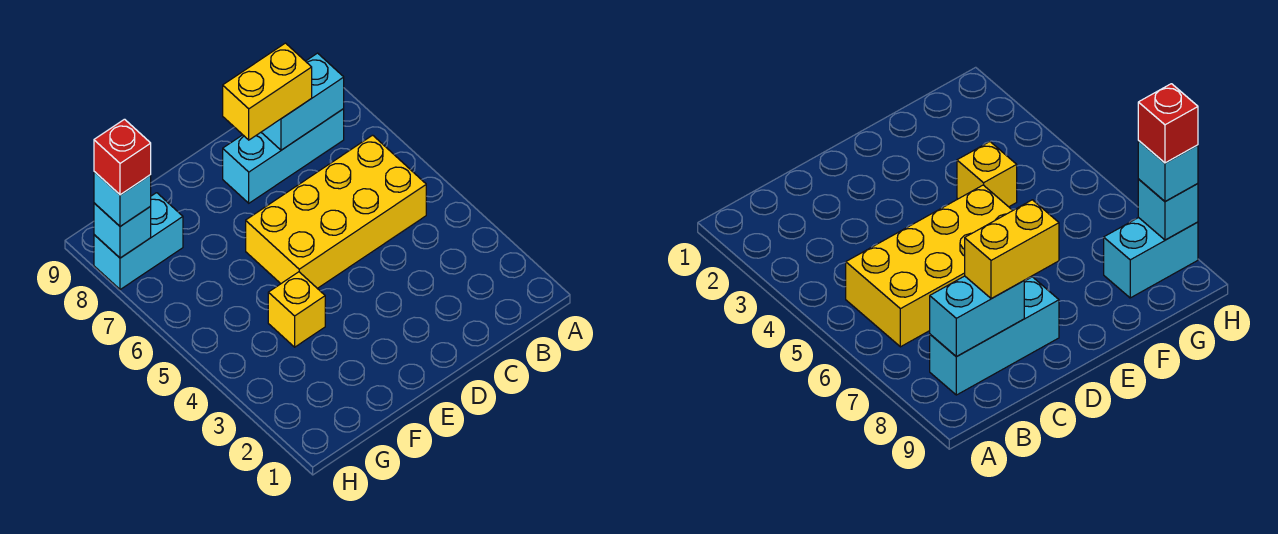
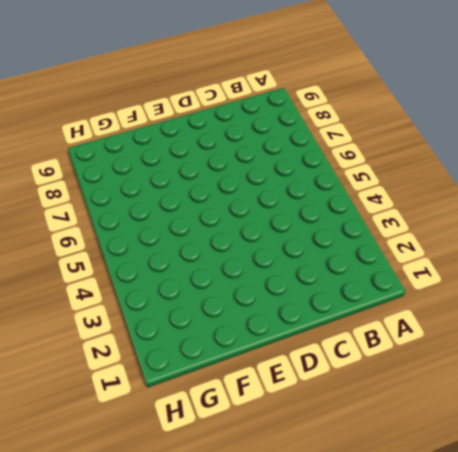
none -> yellow brick B5:E6 level 1
none -> cyan brick B8:D8 level 1

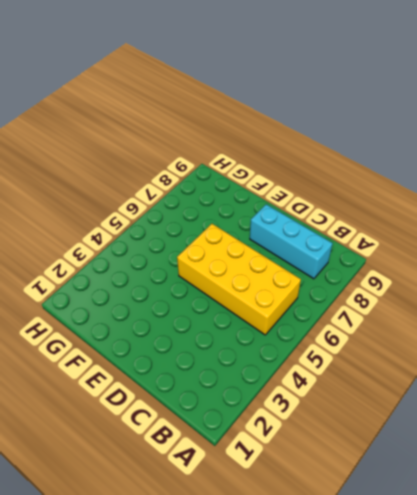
none -> yellow brick F4 level 1
none -> cyan brick G8:H8 level 1

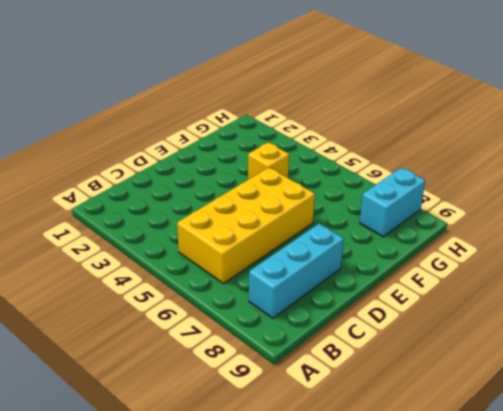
none -> cyan brick B8:C8 level 2
none -> cyan brick H8 level 2

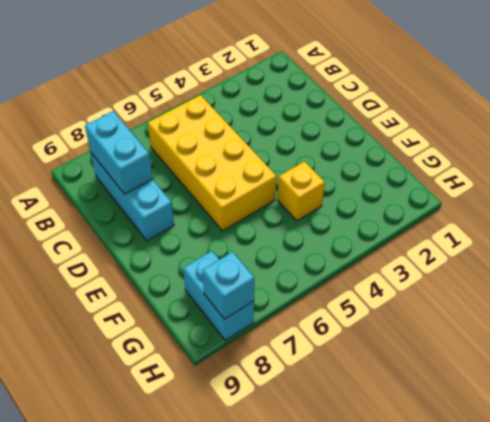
none -> yellow brick C8:D8 level 3
none -> cyan brick H8 level 3

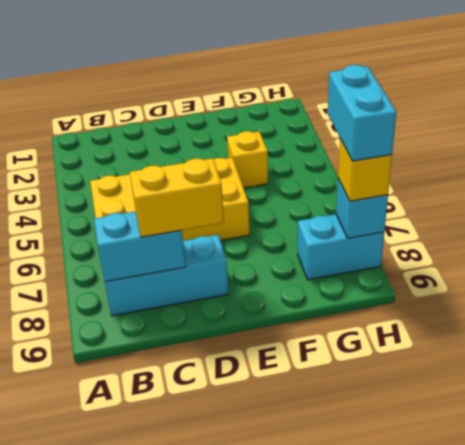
cyan brick H7:H8 level 4 -> red brick H8 level 4
yellow brick H8 level 3 -> cyan brick H8 level 3

